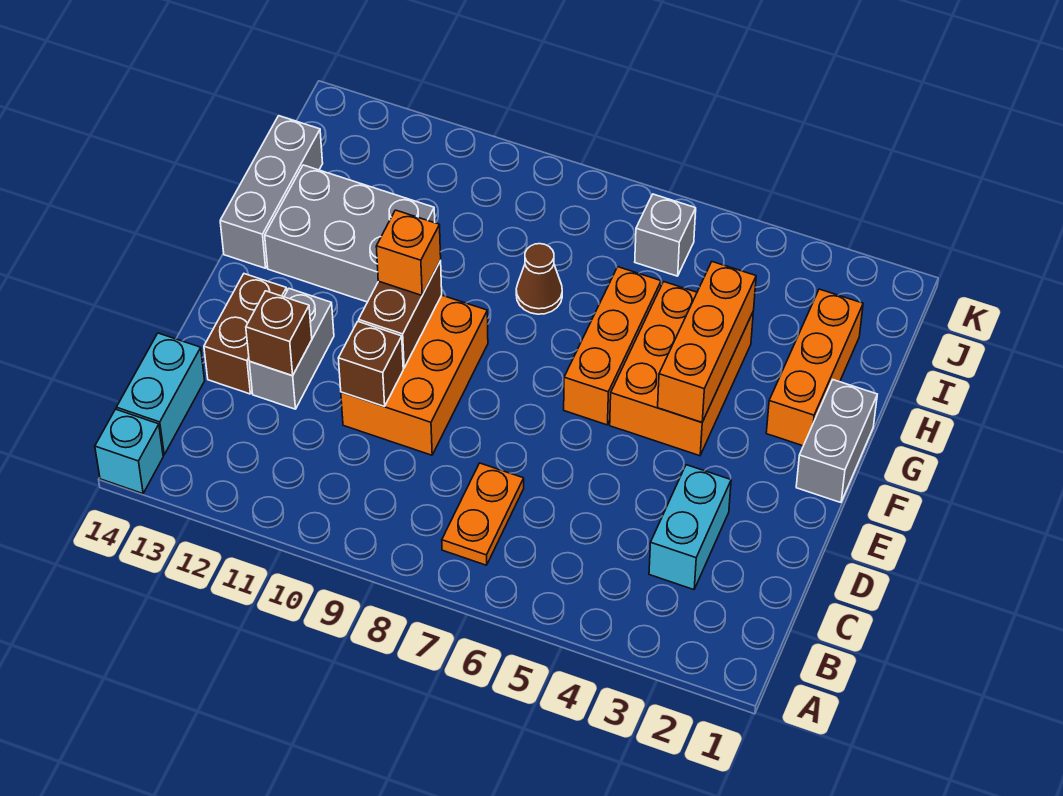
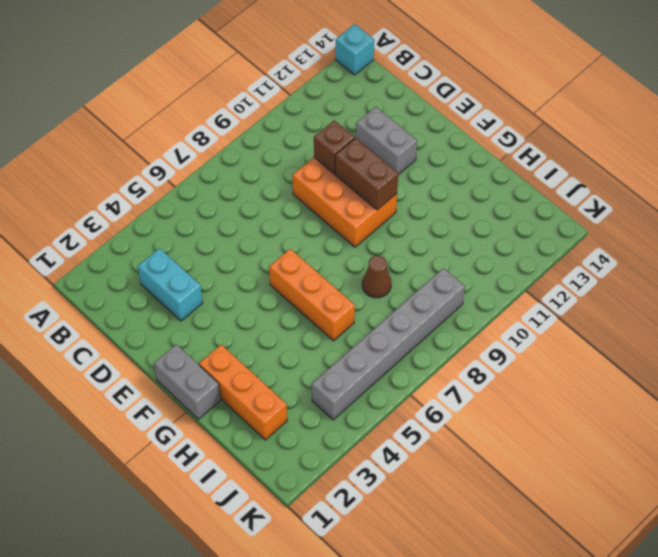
grey brick J4:J9 level 1 -> grey brick J6 level 1
none -> orange plate B7:C7 level 1
none -> cyan brick B14:C14 level 1
none -> brown brick D13:E13 level 1

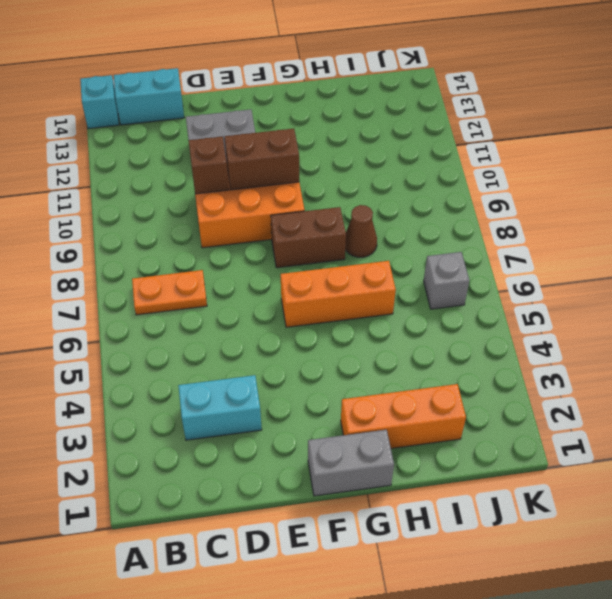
brown brick F8:G8 level 1 -> brown brick D13:E13 level 1
none -> orange brick F4:H5 level 1
none -> grey brick G11:H13 level 1
none -> grey brick G14:I14 level 1

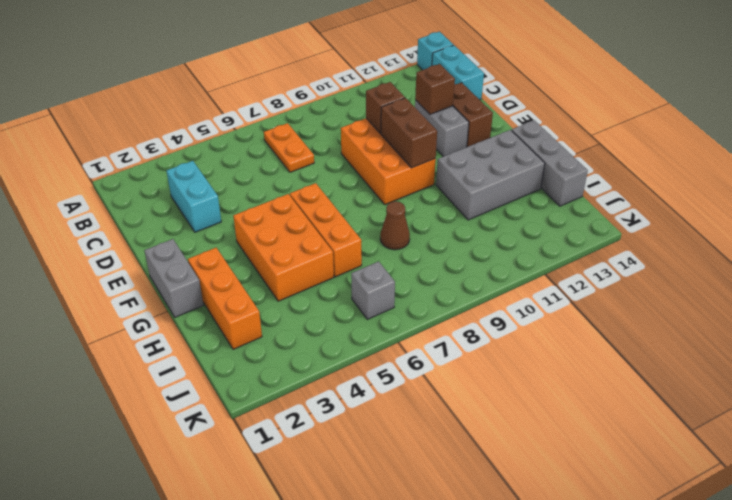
none -> orange brick F4:H4 level 2
none -> orange brick F10 level 3

